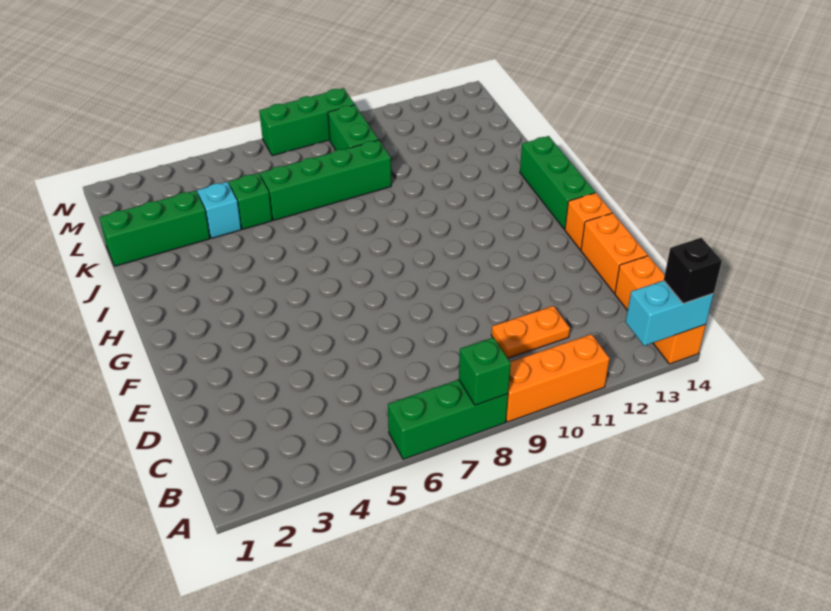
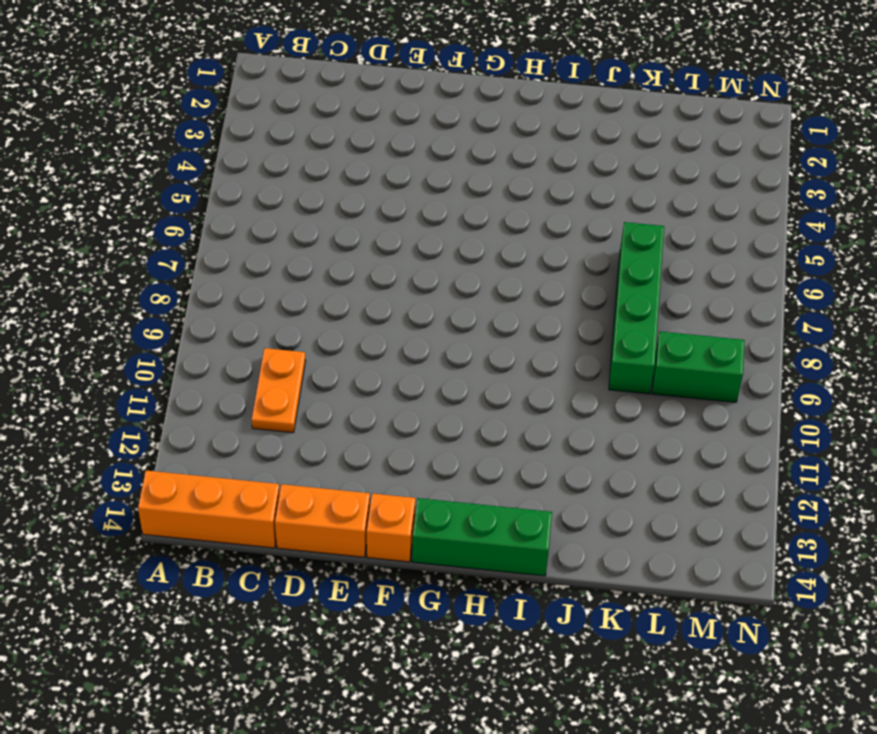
none -> green brick A6:A8 level 1
none -> orange brick A9:A11 level 1
none -> green brick K1:K3 level 1

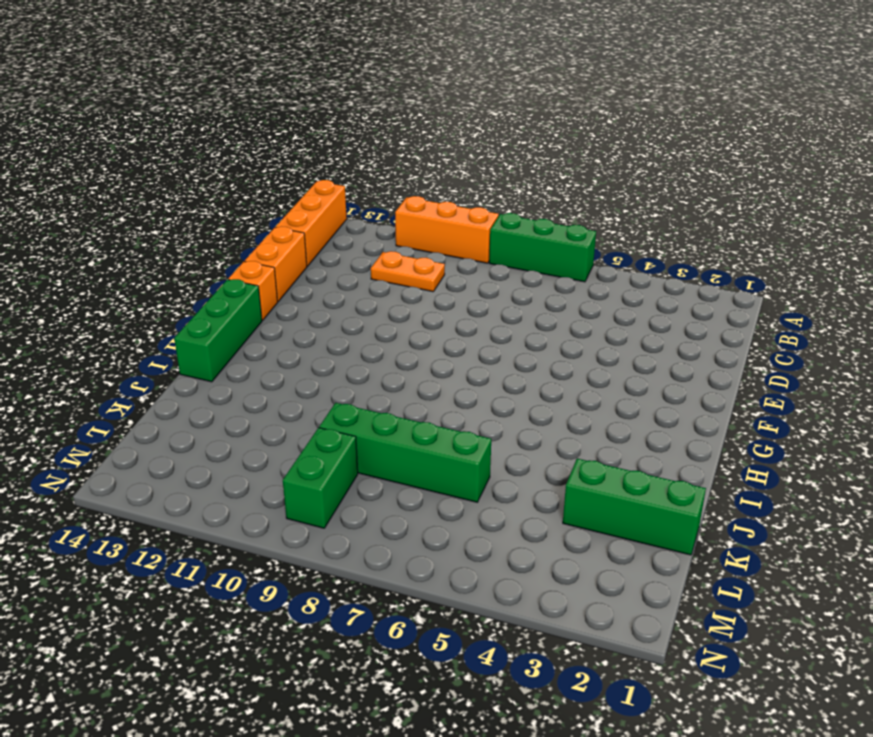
none -> cyan brick K4 level 1
none -> green brick K5 level 1
none -> green brick N7:N9 level 1

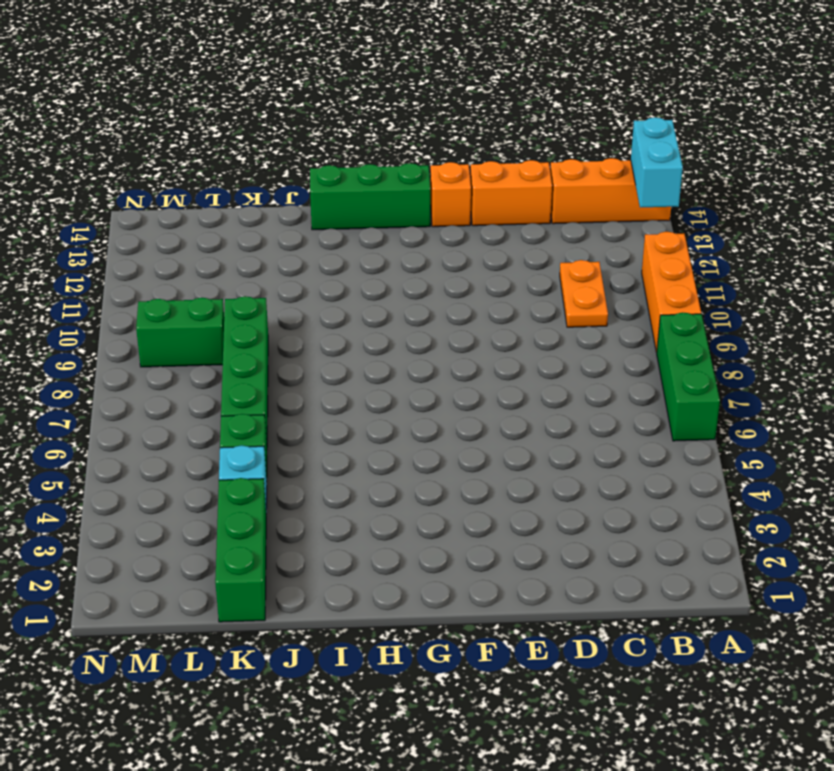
none -> green brick N7:N9 level 1
none -> green brick A8 level 2
none -> black brick A14 level 3

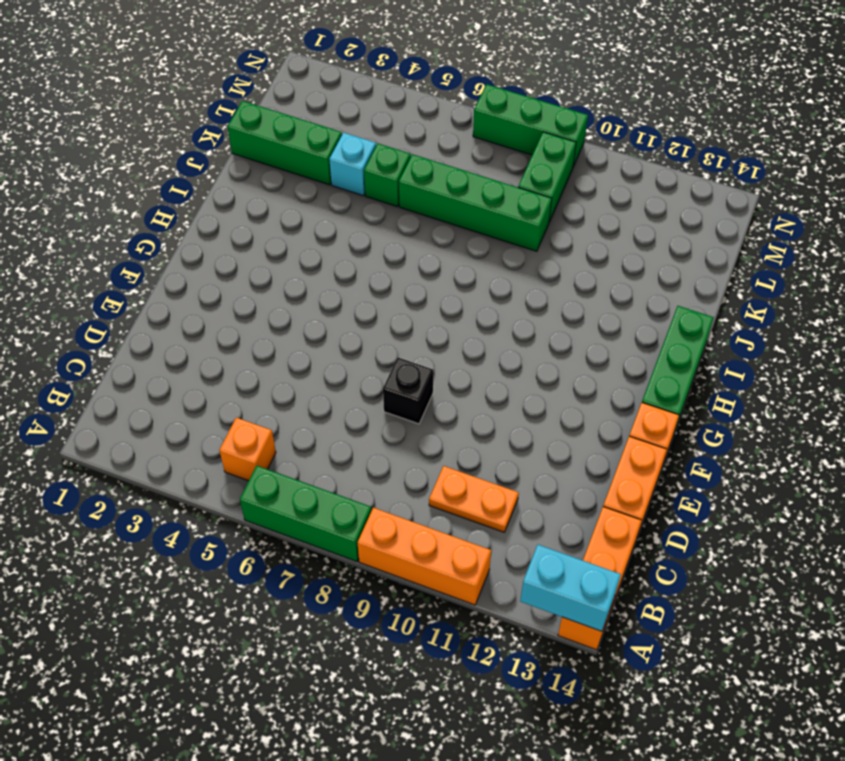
orange brick B5 level 1 -> none
black brick E8 level 1 -> black brick A14 level 3
none -> green brick A8 level 2

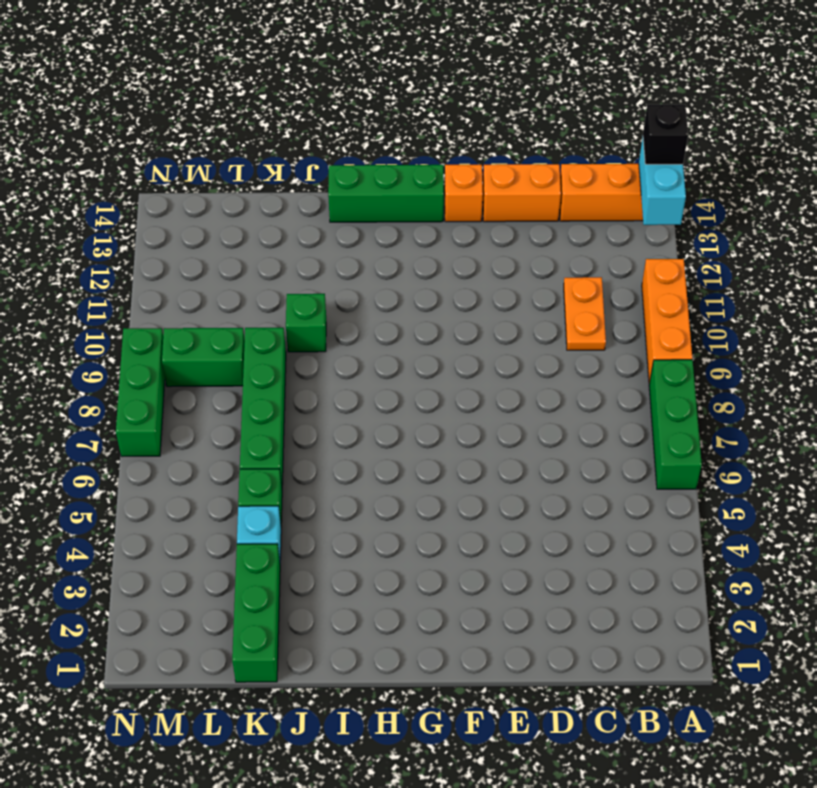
green brick J10 level 1 -> green brick A8 level 2

